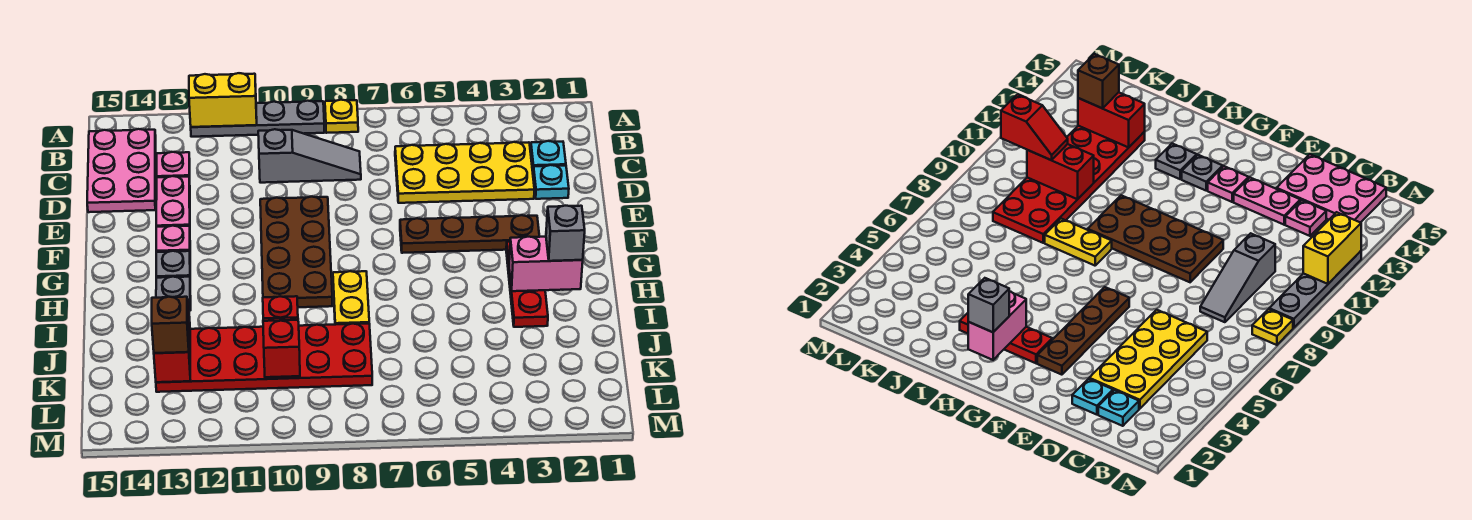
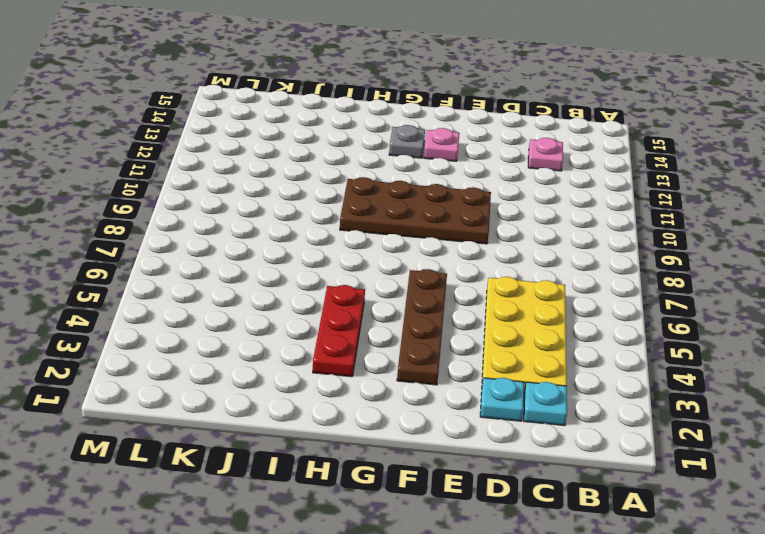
red plate H3:H5 level 1 -> red plate G3:I3 level 1
none -> yellow plate A8 level 1
none -> grey plate A9:A12 level 1
none -> pink plate B14:D15 level 1

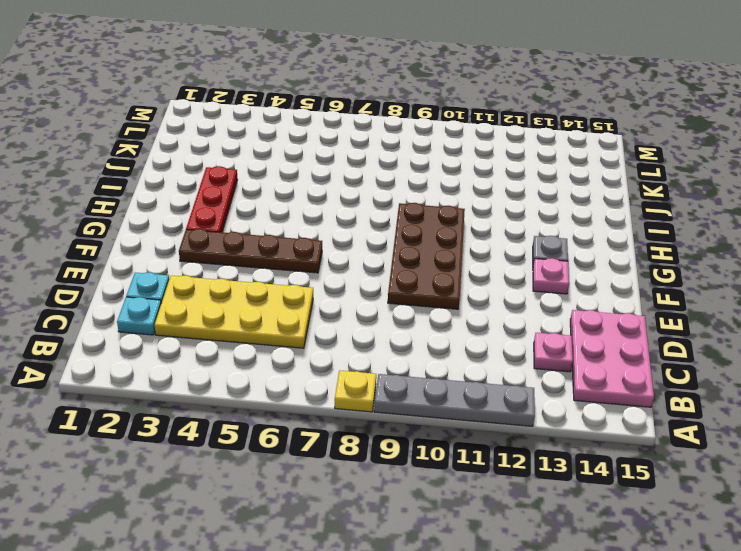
none -> grey slope C8:C10 level 1 top 10
none -> pink plate D13:E13 level 1
none -> yellow plate H8:I8 level 1

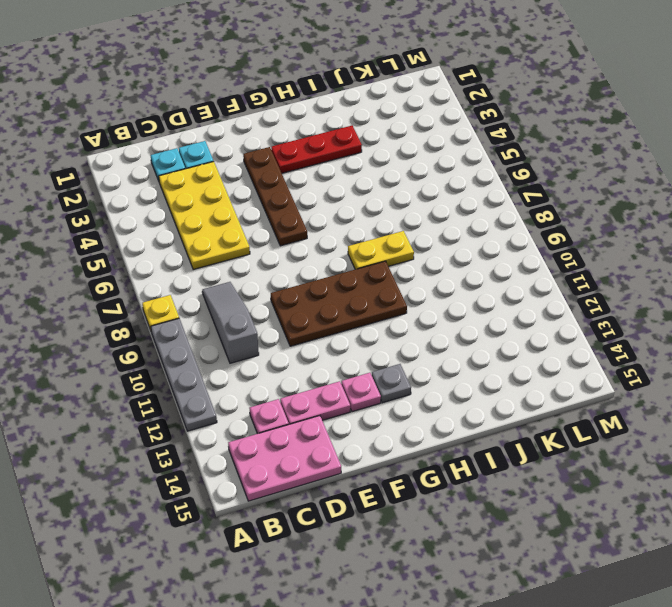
none -> grey plate H13 level 1
none -> red plate J8:K13 level 1
none -> yellow brick A11:A12 level 2

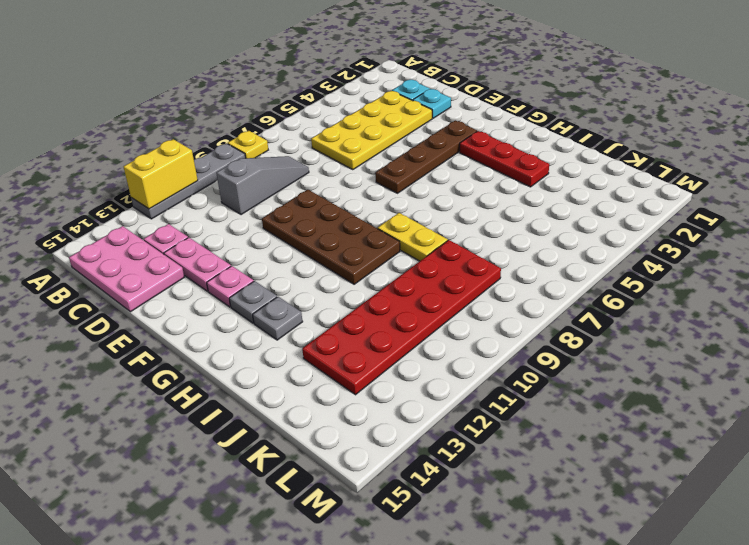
none -> pink brick H2:H3 level 2
none -> red brick J10:K10 level 2
none -> red brick J13:K13 level 2

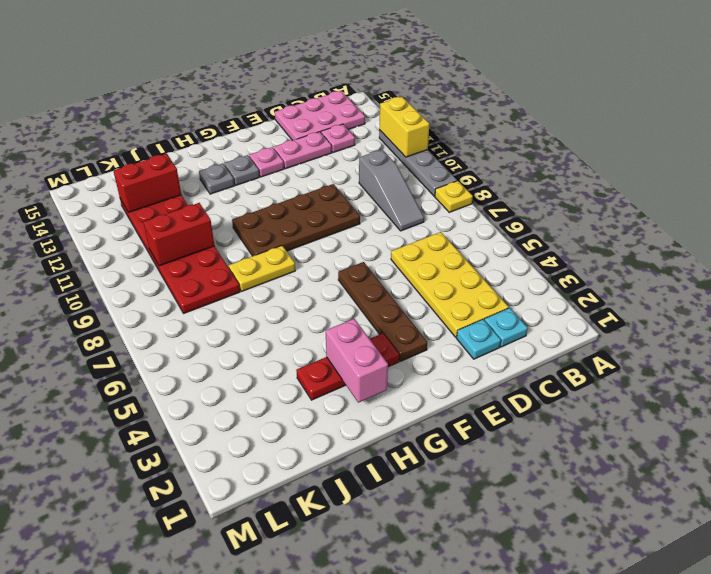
none -> grey brick H2 level 3
none -> red slope K10:L10 level 3 top L
none -> brown brick K13 level 3

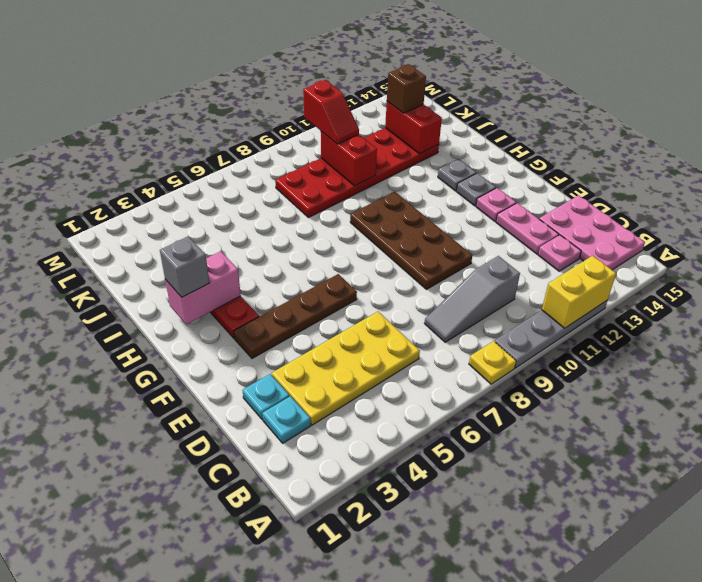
none -> yellow plate H8:I8 level 1

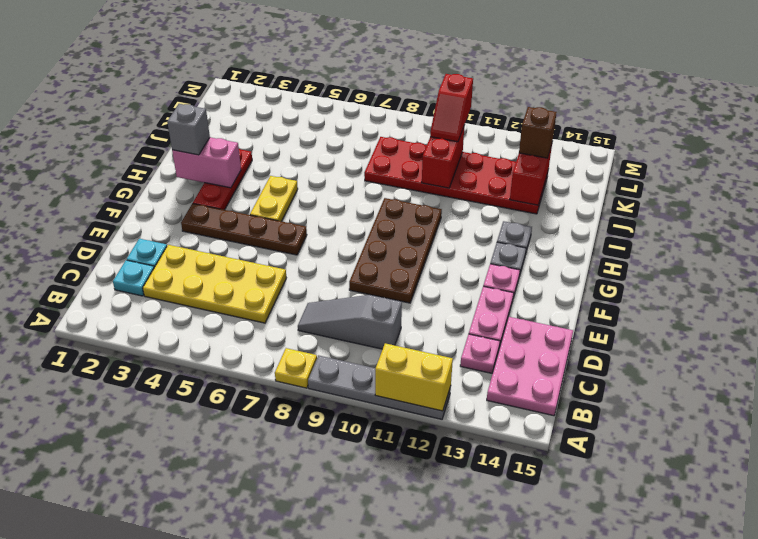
yellow plate G5:H5 level 1 -> yellow plate H8:I8 level 1

